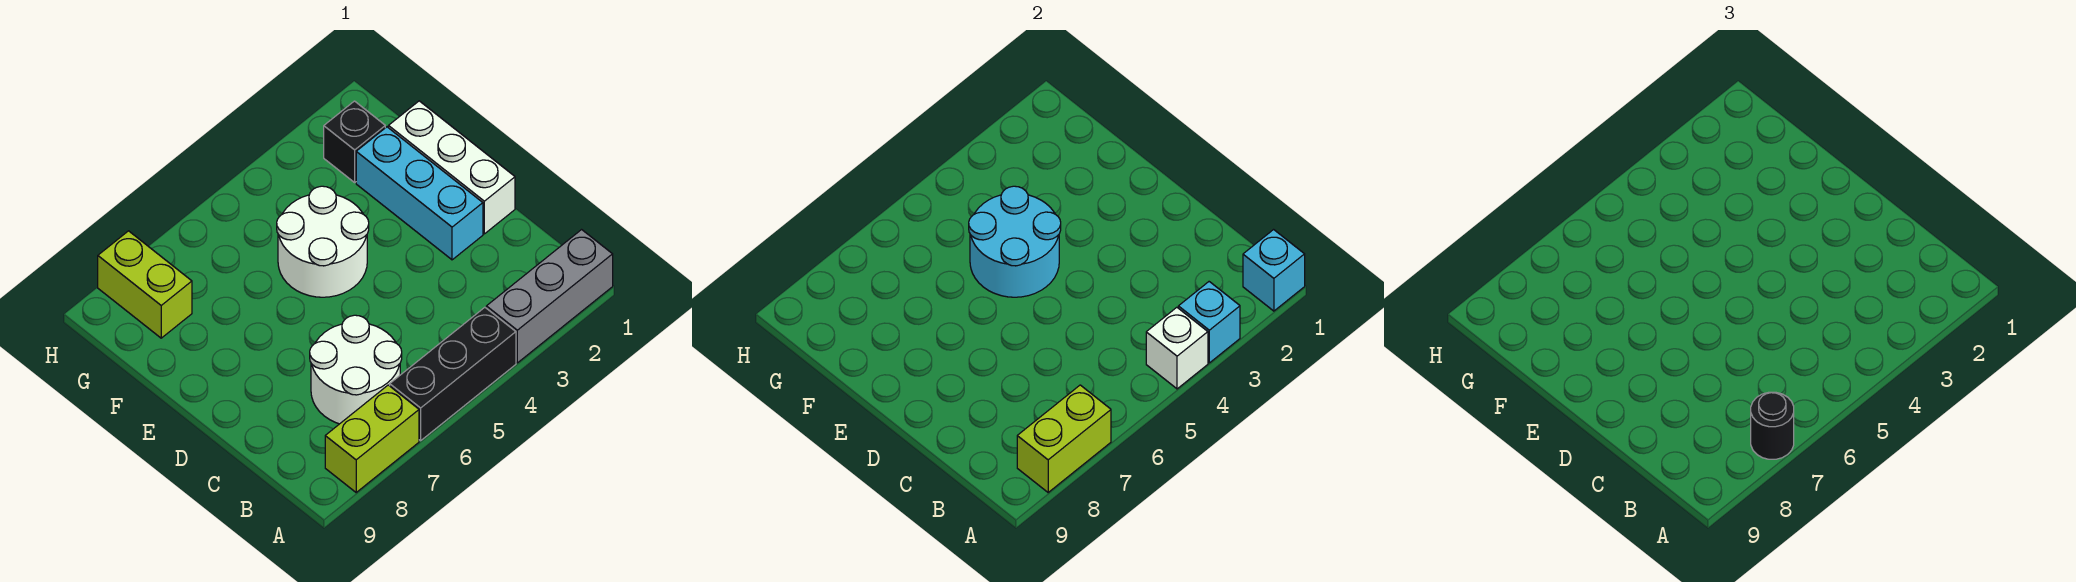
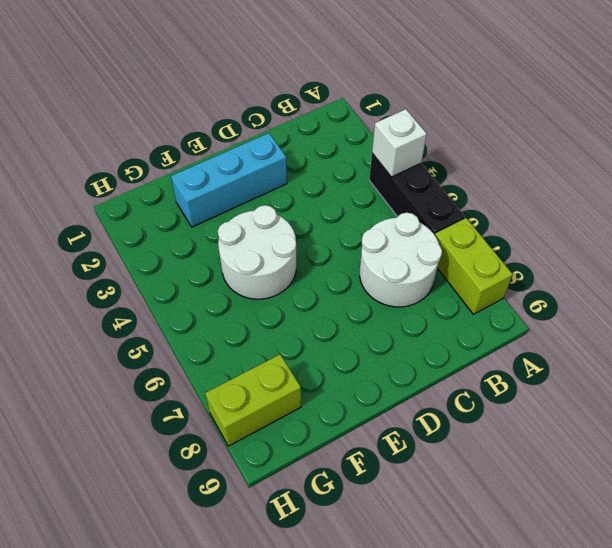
none -> grey brick A1:A3 level 1
none -> white brick D1:F1 level 1
none -> black brick G2 level 1

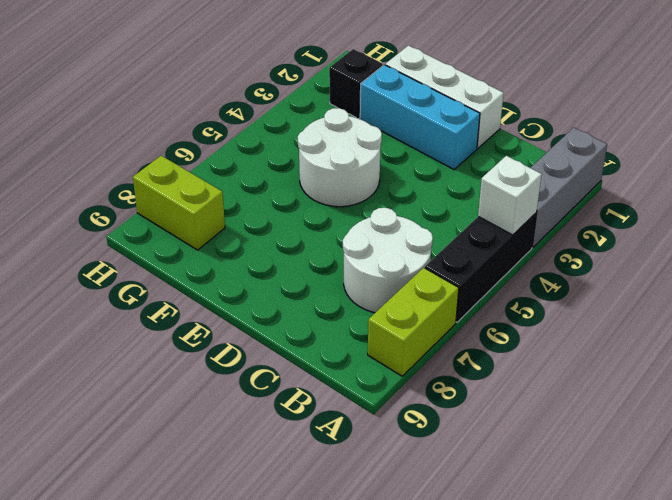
none -> cyan brick A1 level 2
none -> cyan brick A3 level 2
none -> lime brick A7:A8 level 2

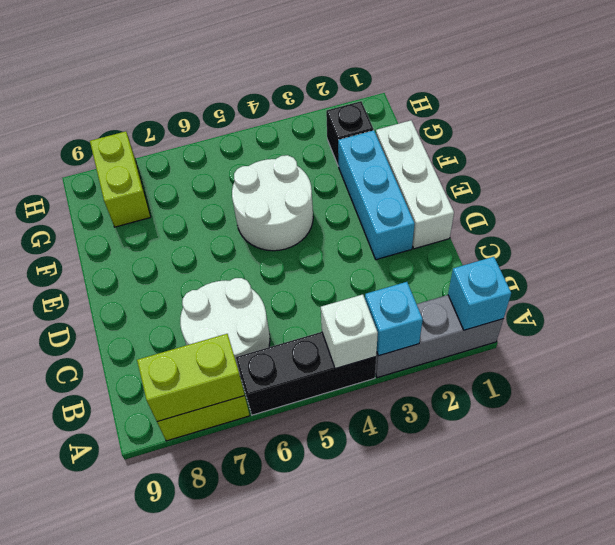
none -> cyan round brick E4:F5 level 2
none -> black round brick A7 level 3

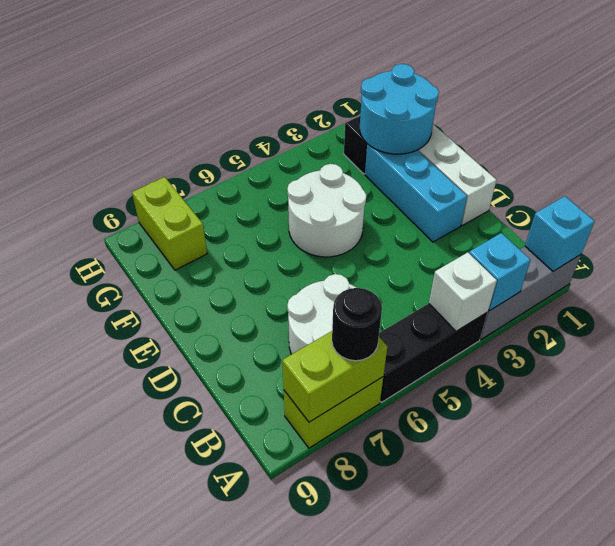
cyan round brick F1:G2 level 2 -> cyan round brick E4:F5 level 2

